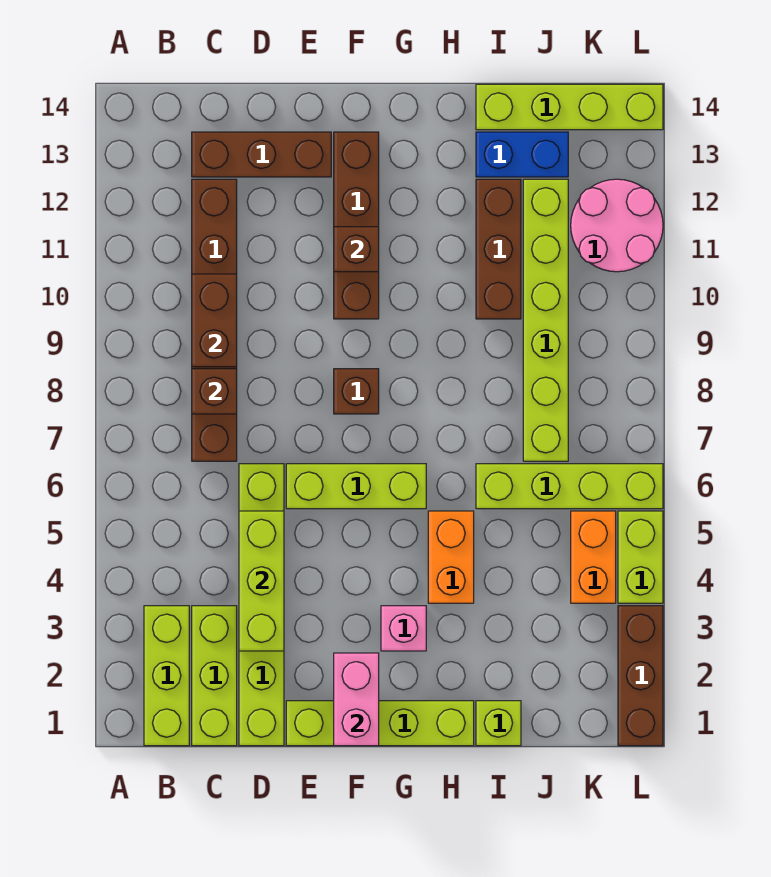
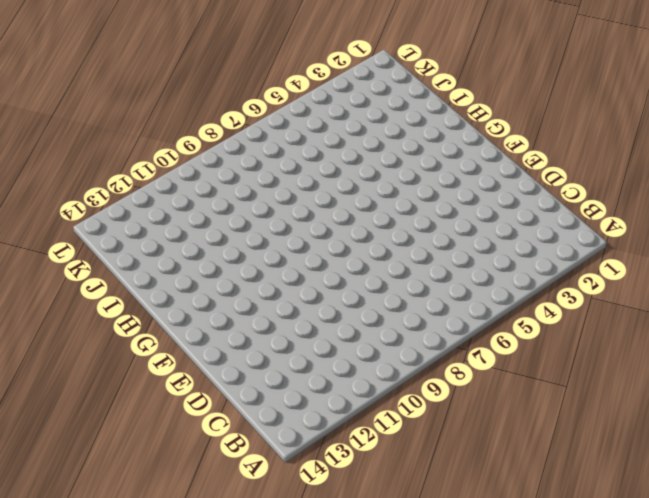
none -> lime brick B1:B3 level 1
none -> lime brick C1:C3 level 1
none -> brown brick C7:C12 level 1

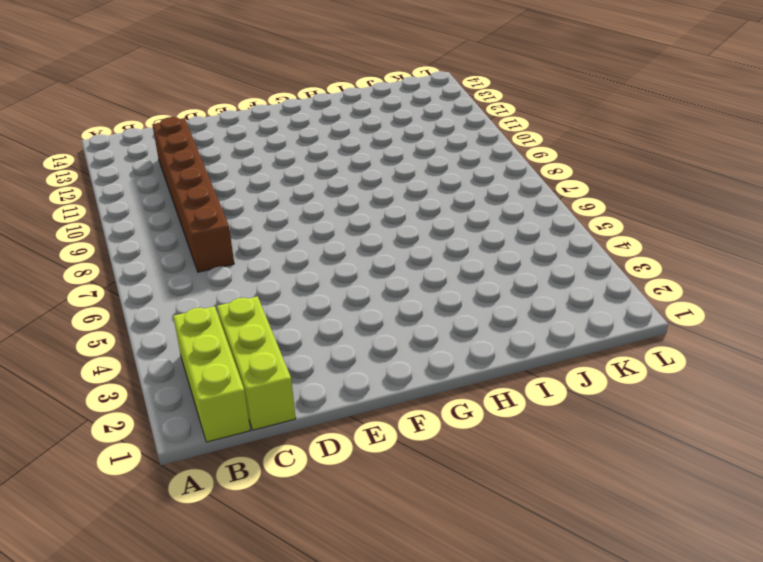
none -> brown brick C13:E13 level 1
none -> lime brick D1:D6 level 1
none -> lime brick E1:H1 level 1

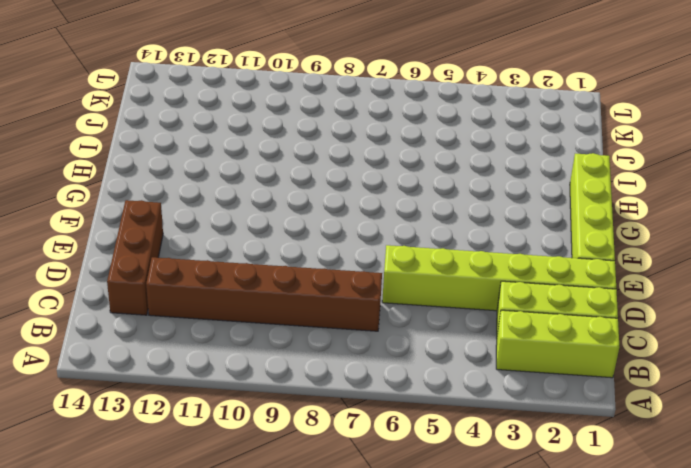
none -> lime brick E6:G6 level 1
none -> brown brick F8 level 1
none -> brown brick F10:F13 level 1

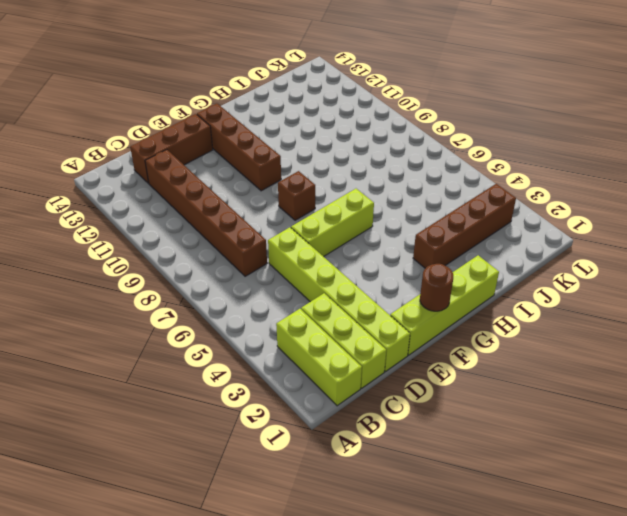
brown round brick F1 level 2 -> pink brick F1:F2 level 2
brown brick H3:K3 level 1 -> none
none -> pink brick G3 level 1
none -> orange brick H4:H5 level 1
none -> lime brick I1 level 1

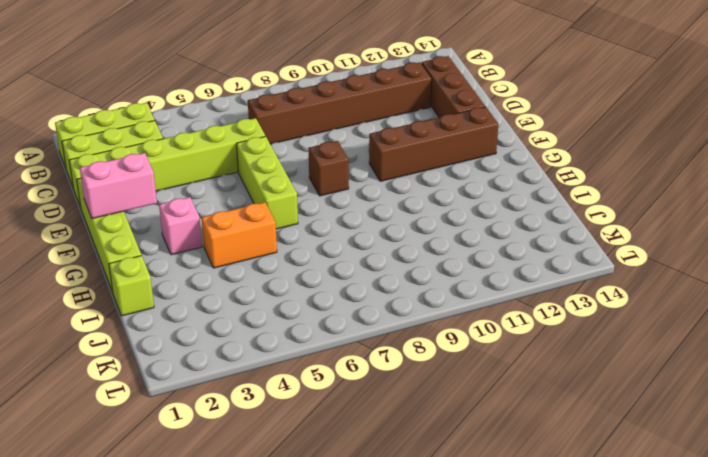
none -> lime brick I6:L6 level 1
none -> brown brick I10:I12 level 1
none -> blue brick I13:J13 level 1

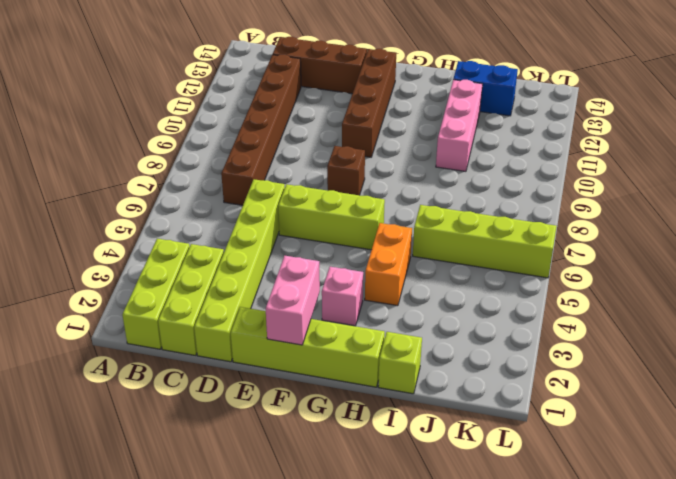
pink brick I10:I12 level 1 -> brown brick I10:I12 level 1
none -> lime brick I14:L14 level 1
none -> lime brick J7:J12 level 1
none -> orange brick K4:K5 level 1

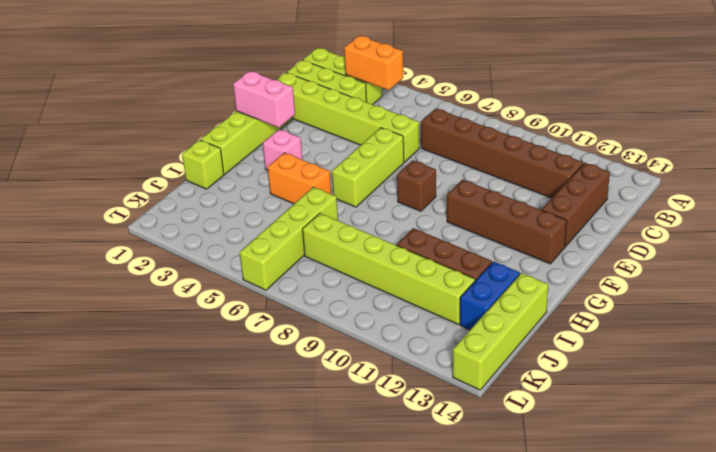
orange brick B3:B4 level 2 -> orange brick K4:K5 level 1
none -> pink round brick K11:L12 level 1
none -> brown brick L1:L3 level 1
none -> lime brick L4:L5 level 1

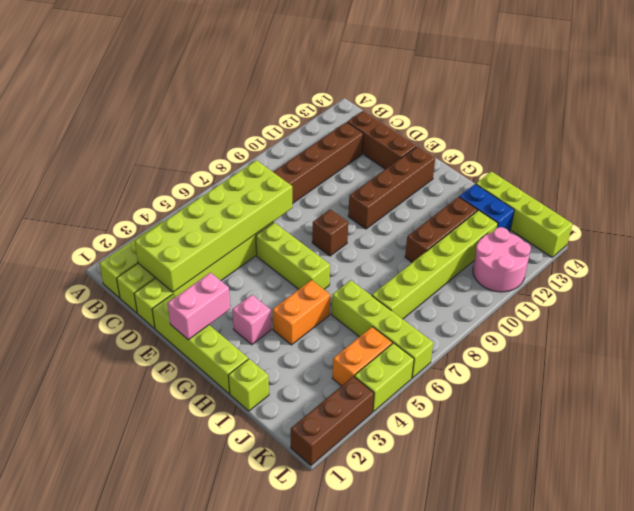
lime brick C2:D7 level 2 -> lime brick D3:D5 level 2
none -> brown brick C8 level 2
none -> brown brick C9:C10 level 2
none -> brown brick F11 level 2

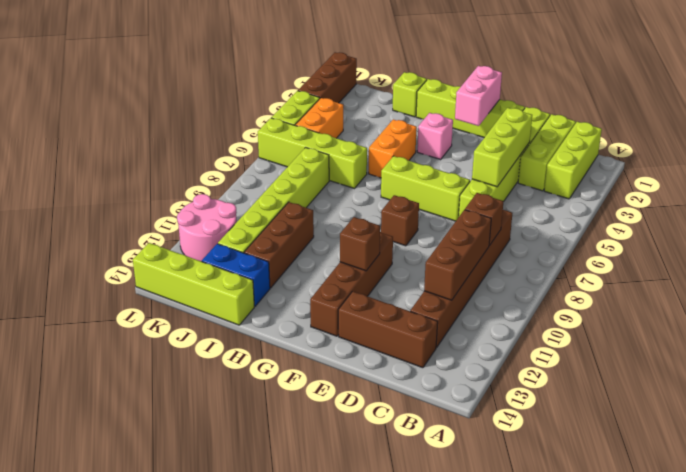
brown brick C9:C11 level 2 -> brown brick C9:C10 level 2

